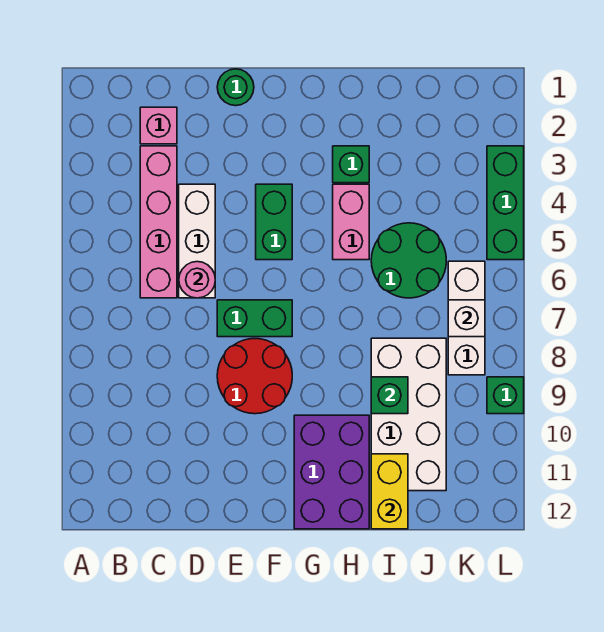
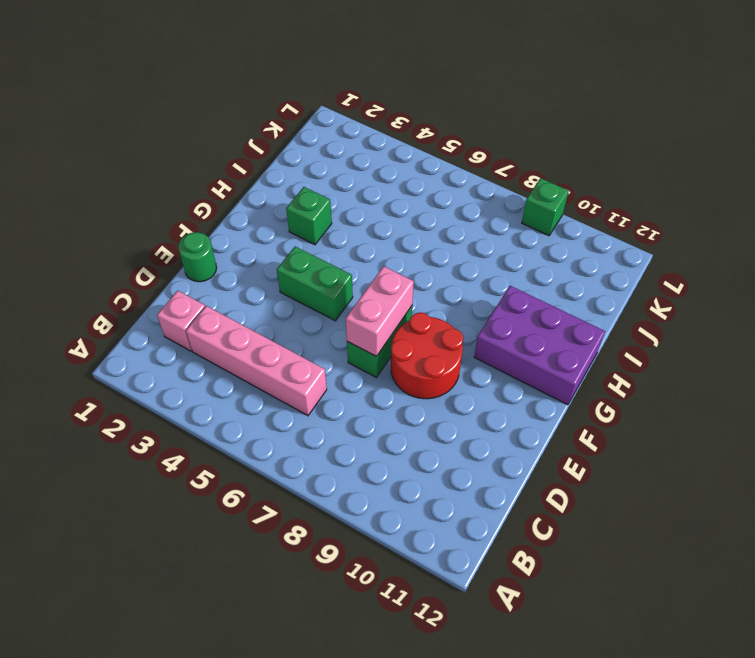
pink brick E7:F7 level 2 -> pink brick H4:H5 level 1
none -> white brick D4:D6 level 1
none -> green round brick I5:J6 level 1
none -> white brick I8:J11 level 1

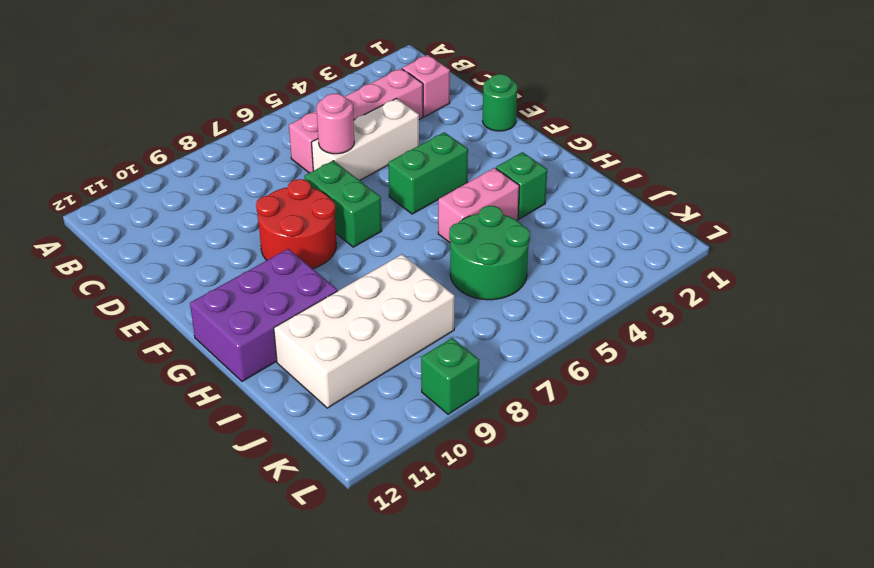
none -> white brick K6:K8 level 1
none -> green brick L3:L5 level 1
none -> green brick I9 level 2

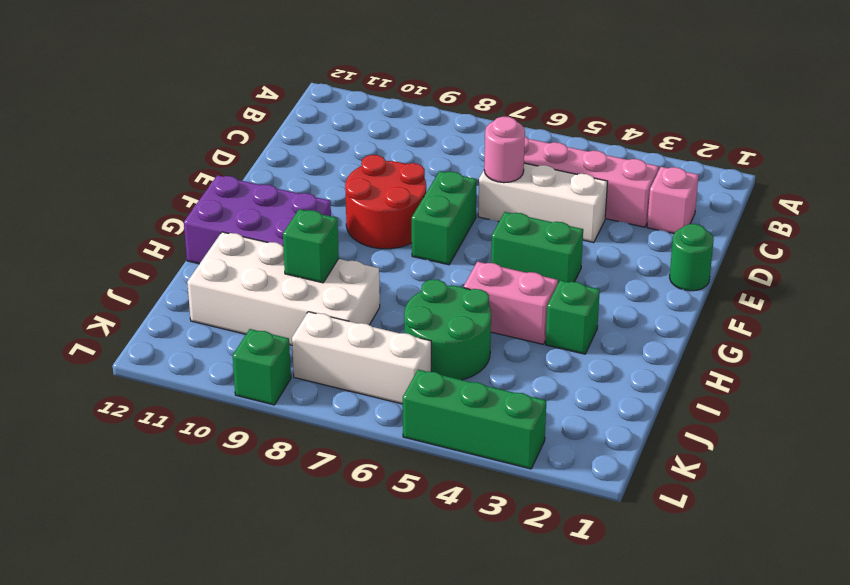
none -> yellow brick I11:I12 level 2
none -> white brick K7 level 2

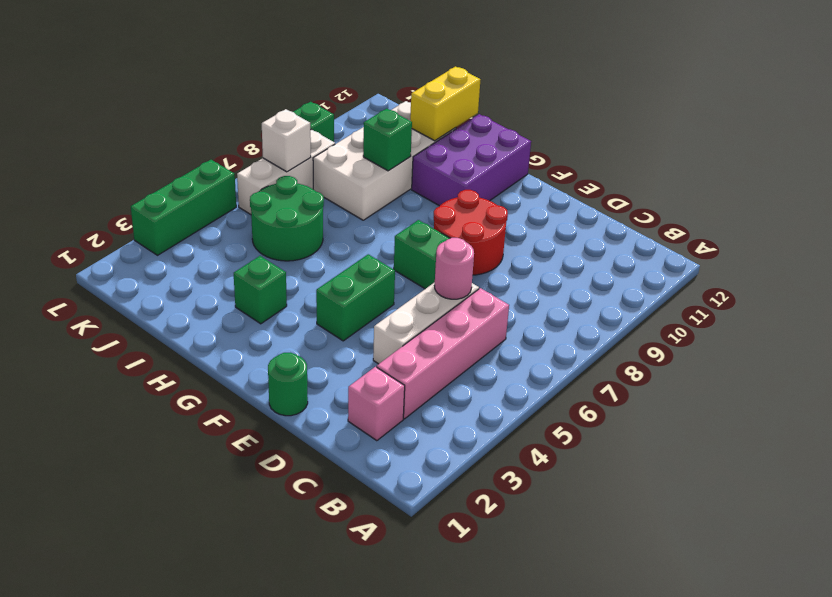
none -> pink brick H4:H5 level 1

